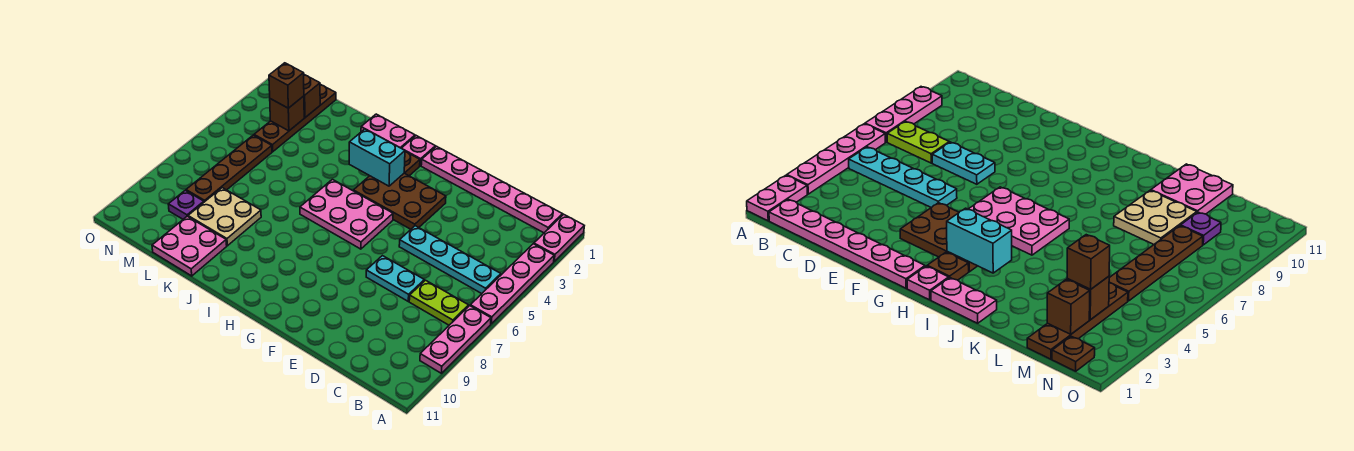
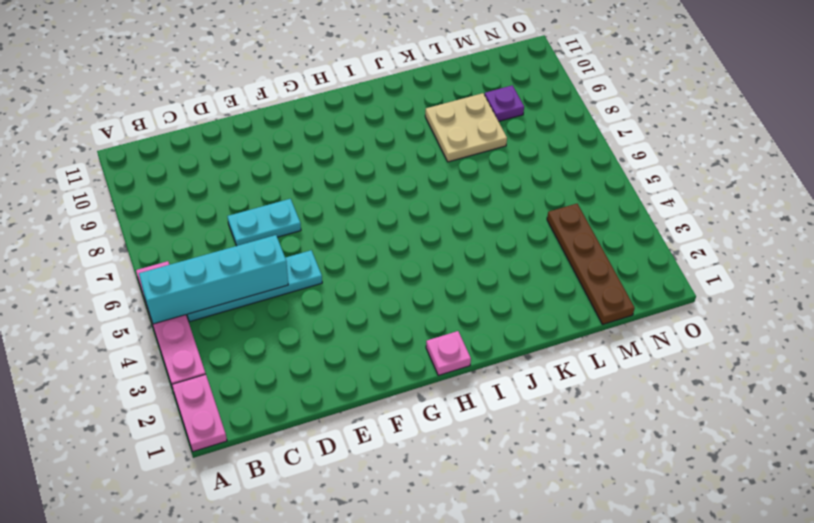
cyan brick A5:D5 level 2 -> none
none -> pink plate A7:A9 level 1
none -> pink plate B1:G1 level 1
none -> lime plate B7:C7 level 1

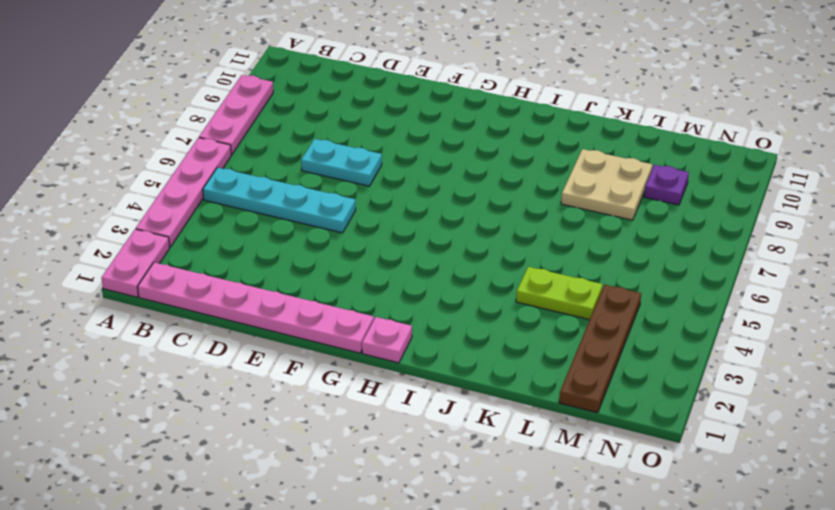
lime plate K4:L4 level 1 -> lime plate B7:C7 level 1
none -> brown plate F3:H4 level 1
none -> pink plate G5:I6 level 1
none -> brown plate H2 level 1

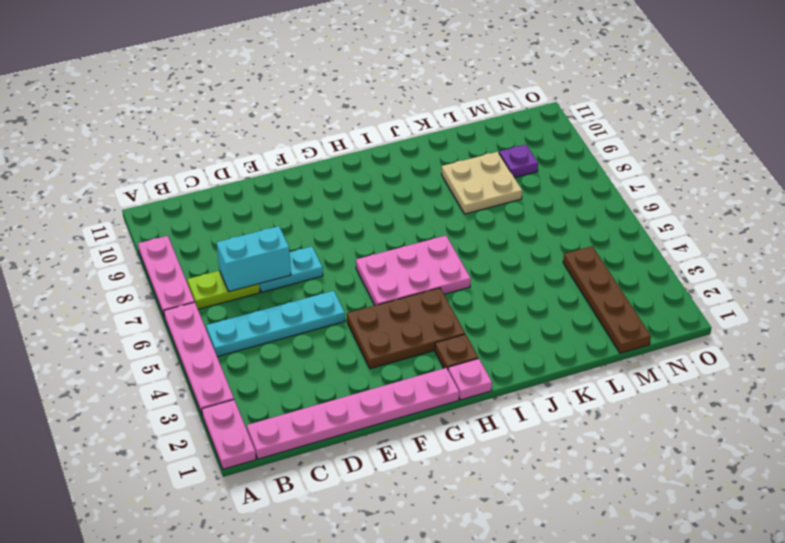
cyan brick C7:D7 level 2 -> cyan brick H3:I3 level 2
none -> pink plate I1:J1 level 1
none -> pink plate K10:L11 level 1
none -> brown plate M5:M8 level 1

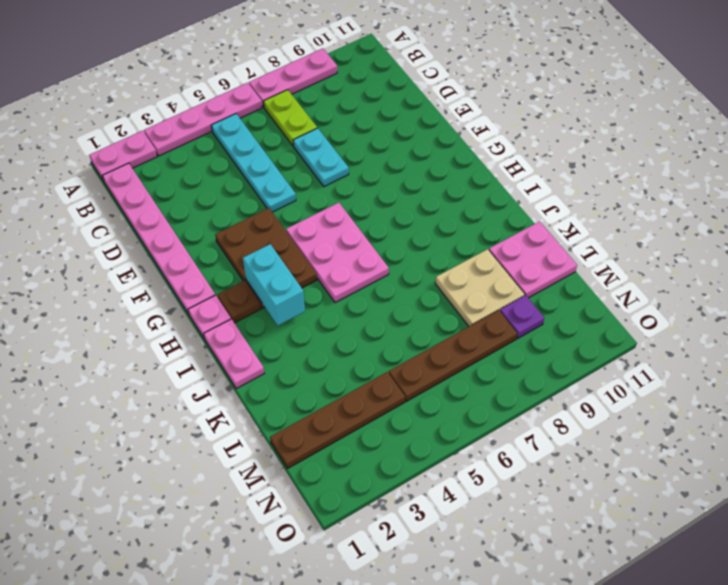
none -> brown plate N1 level 1
none -> brown brick M2 level 2
none -> brown brick M3 level 2

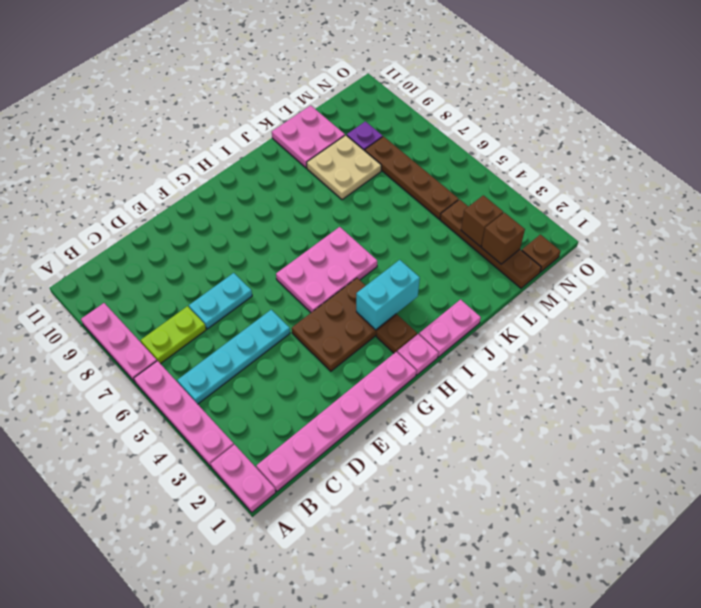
none -> brown brick M3 level 3

